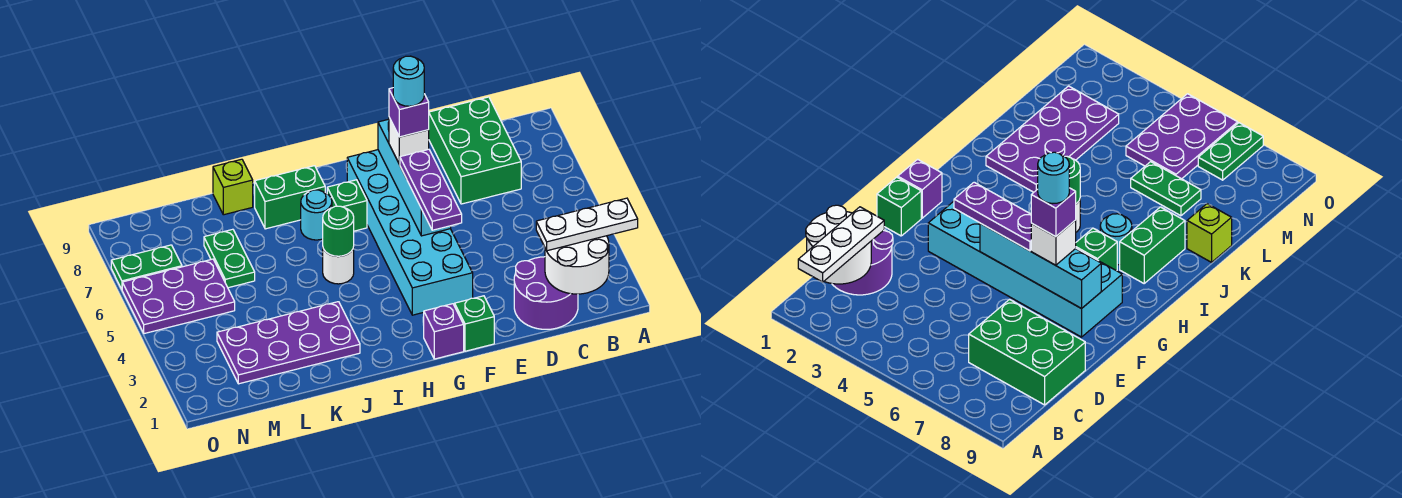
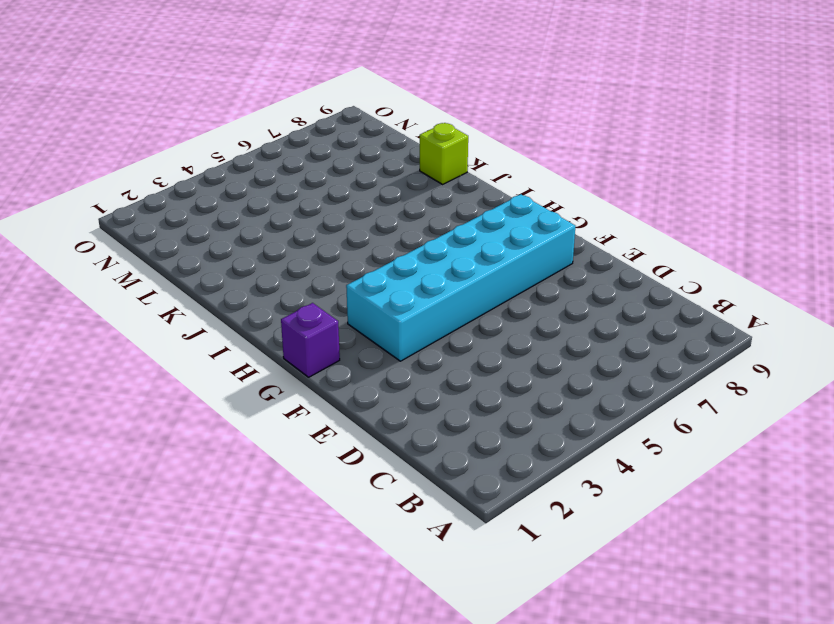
none -> purple round brick C1:D2 level 1
none -> green brick C7:D9 level 1
none -> green brick F1 level 1

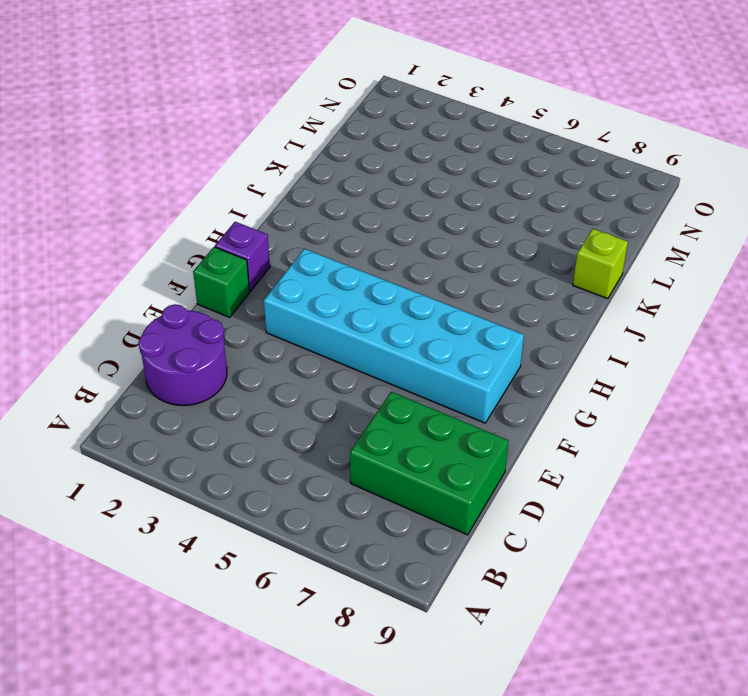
none -> green brick H7 level 1
none -> white round brick I5 level 1
none -> cyan round brick I7 level 1

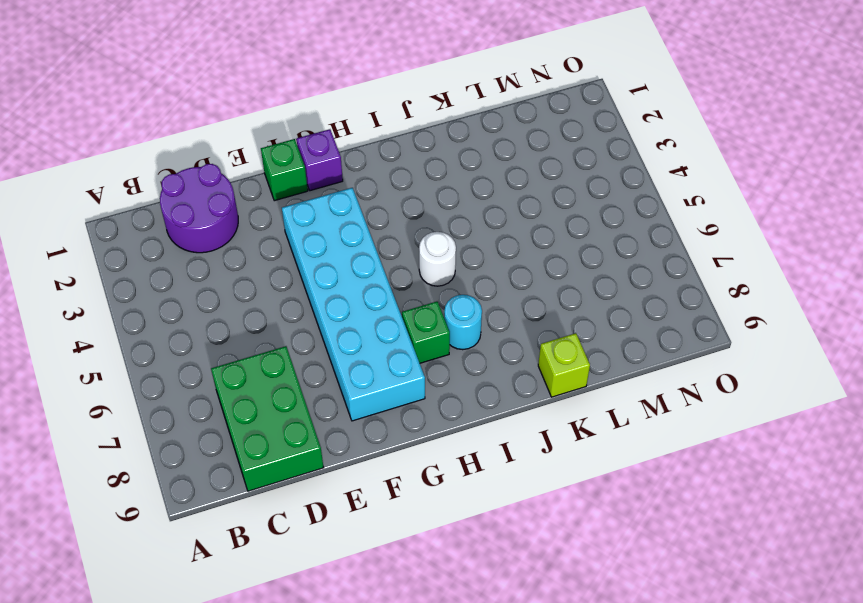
none -> green brick I8:J8 level 1
none -> purple plate J2:M3 level 1
none -> green plate L6:L7 level 1

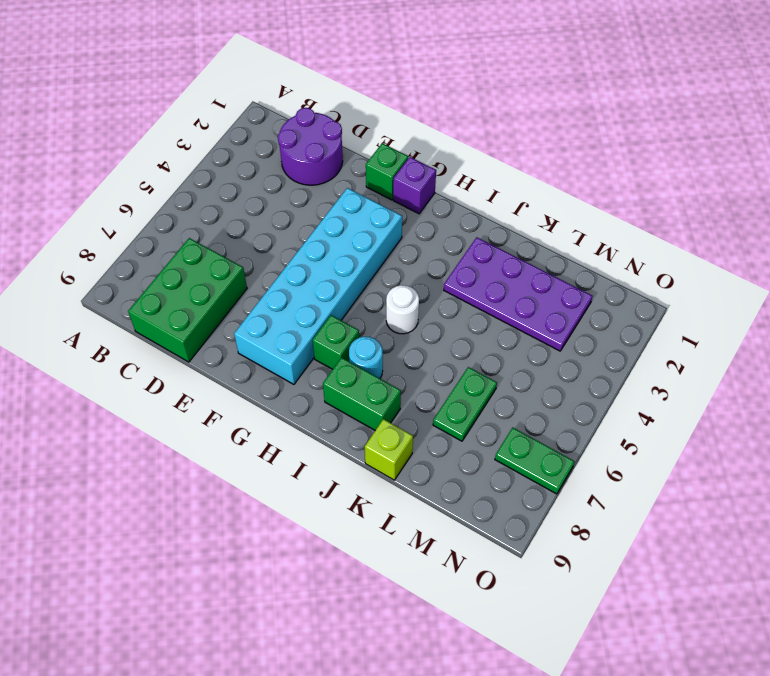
none -> purple plate M5:O6 level 1
none -> white round brick B1:C2 level 2
none -> cyan brick F5:F8 level 2

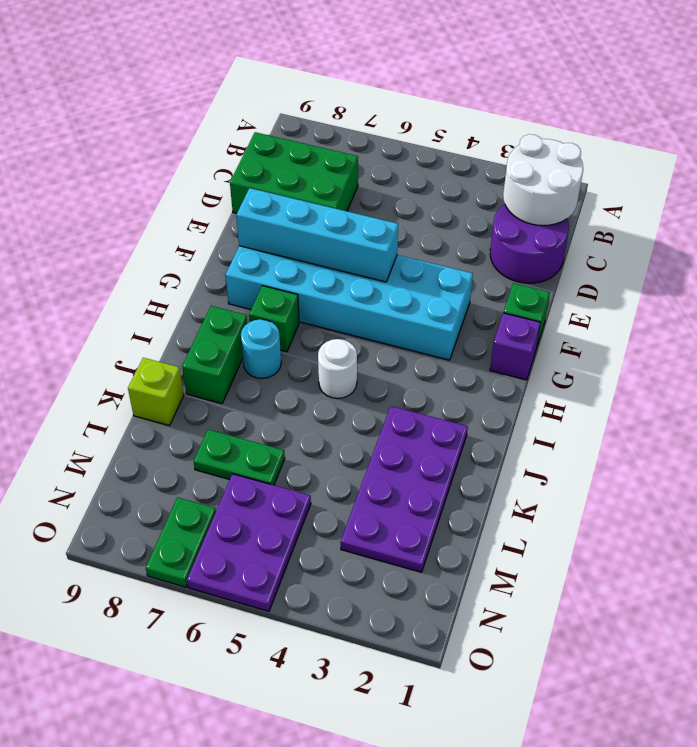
none -> green round brick I5 level 2
none -> white plate A2:C2 level 3
none -> purple plate F4:F6 level 3

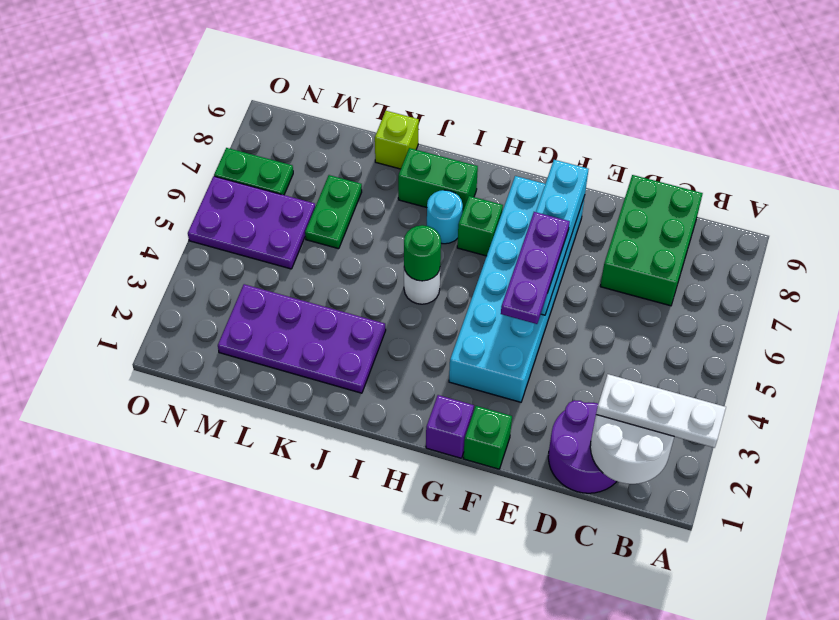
none -> white brick F7 level 3
none -> purple brick F7 level 4
none -> cyan round brick F7 level 5

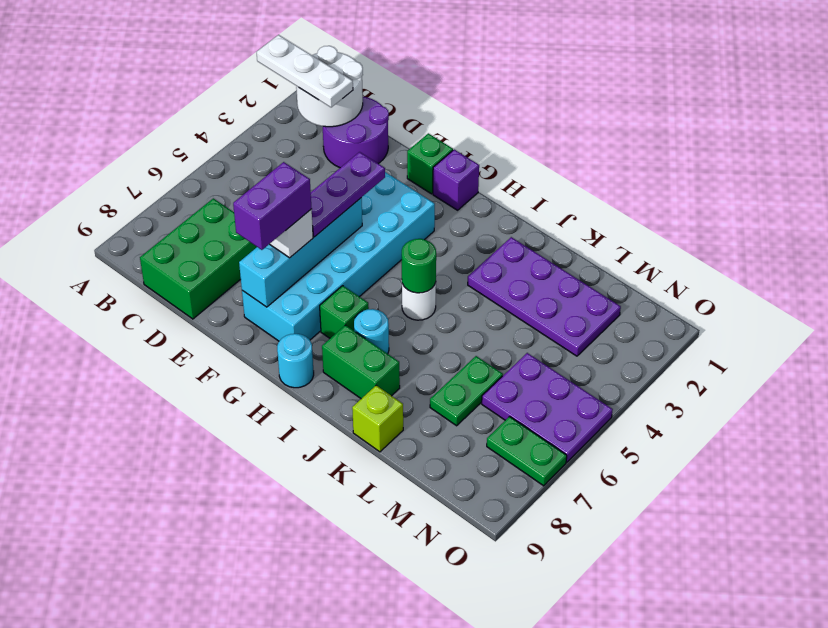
purple brick F7:F8 level 4 -> purple brick F7 level 4
cyan round brick H9 level 1 -> cyan round brick F7 level 5

